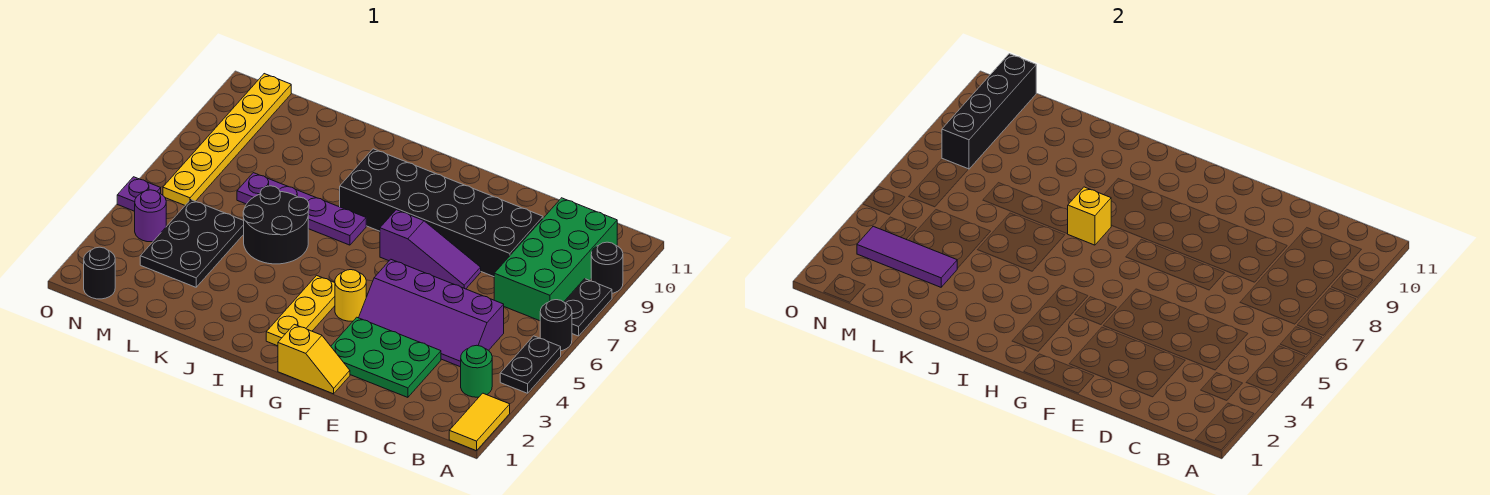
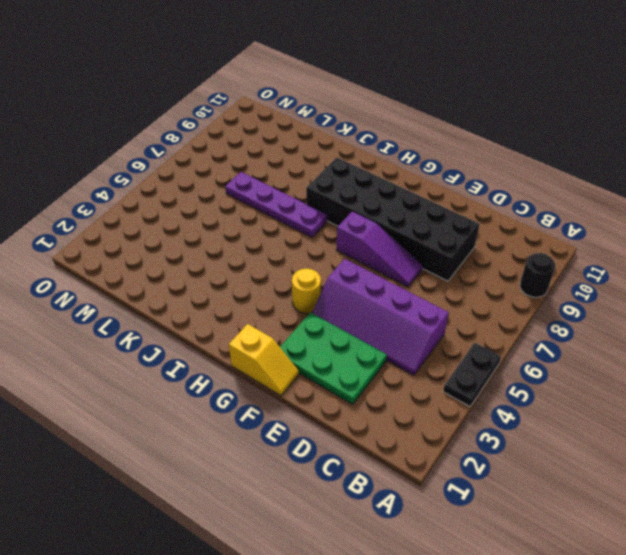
none -> yellow tile A1:A2 level 1
none -> black round brick A6 level 1
none -> black plate A7:A8 level 1

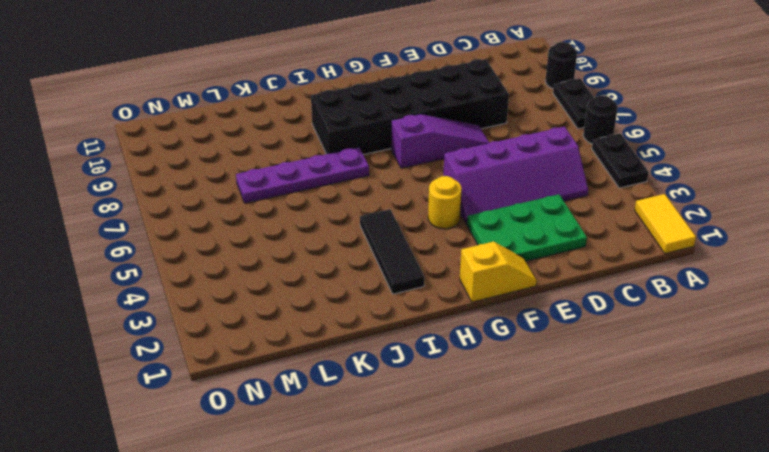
black tile I2:I4 level 1 -> none
none -> green round brick B3 level 1
none -> green brick B7:C10 level 1
none -> yellow plate H2:H4 level 1

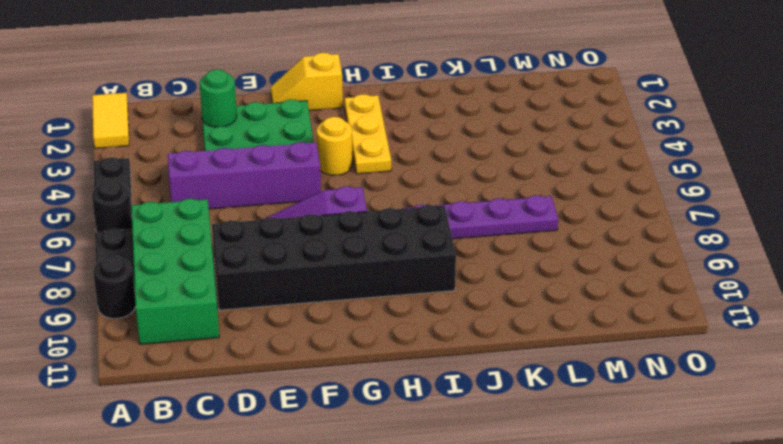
green round brick D2 level 2 -> green round brick B3 level 1
none -> black round brick J5:K6 level 1
none -> black plate L3:M5 level 1
none -> black round brick N1 level 1

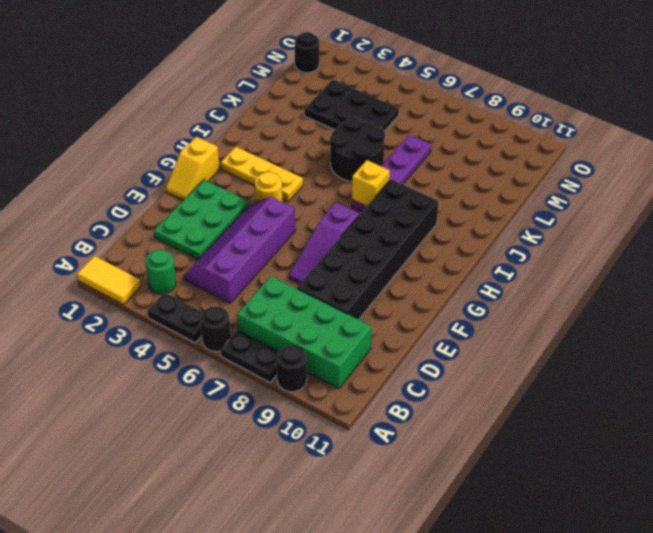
none -> purple round brick N4 level 1
none -> yellow plate N6:N11 level 1
none -> purple plate O5 level 1

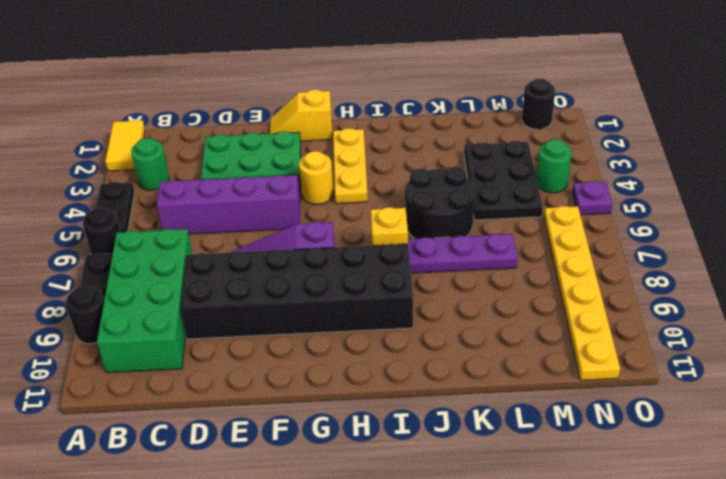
green round brick N4 level 1 -> purple round brick N4 level 1
none -> purple tile L3:N3 level 2
none -> black brick N8:N11 level 2

